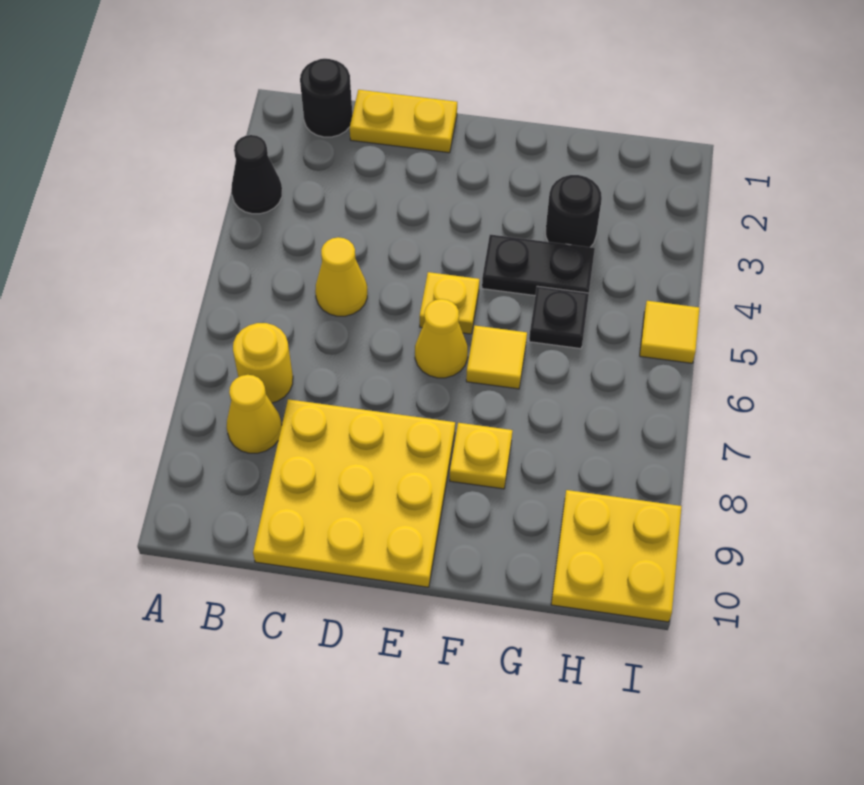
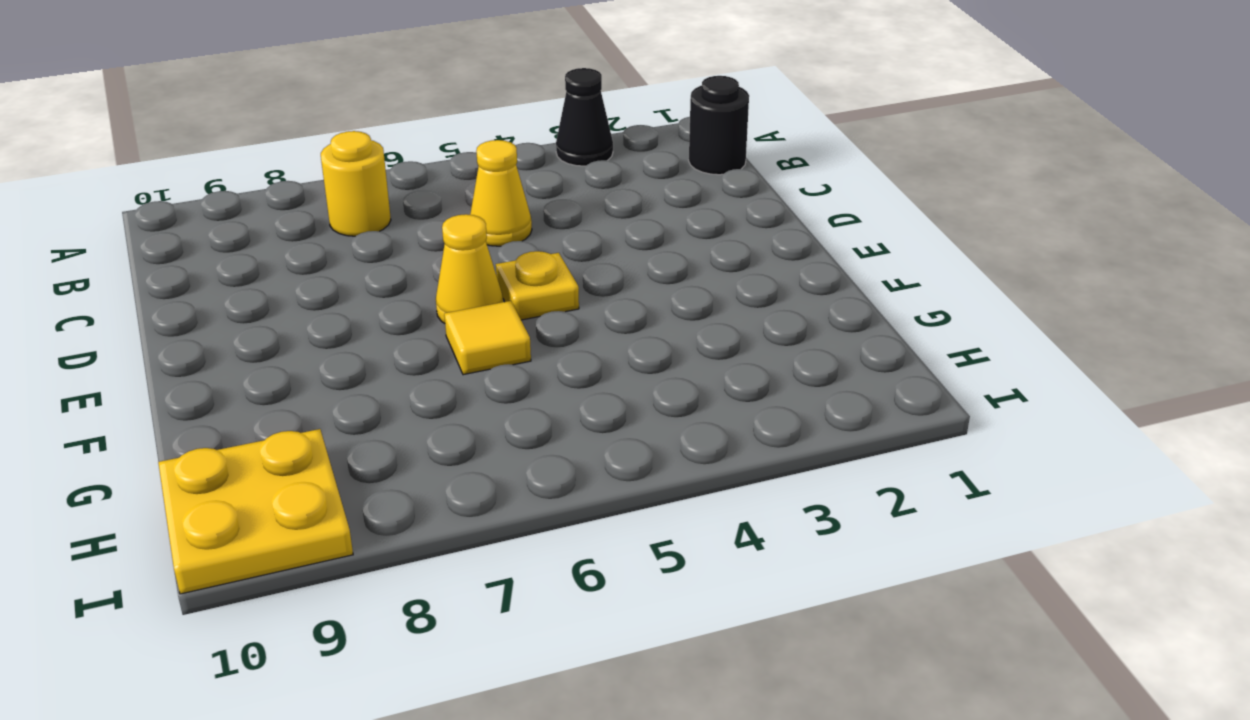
none -> yellow cone B8 level 1
none -> yellow plate C1:D1 level 1
none -> yellow plate C8:E10 level 1

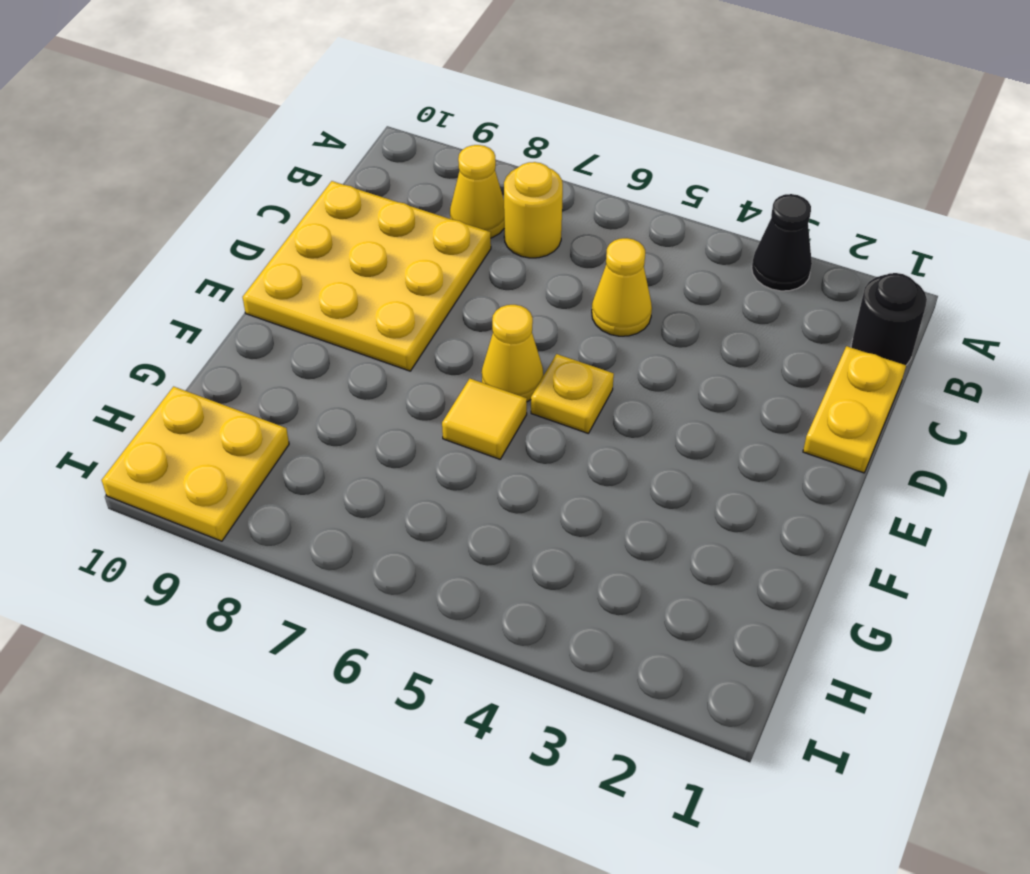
none -> black plate F4:G4 level 1
none -> yellow plate F8 level 1
none -> black round brick G3 level 1

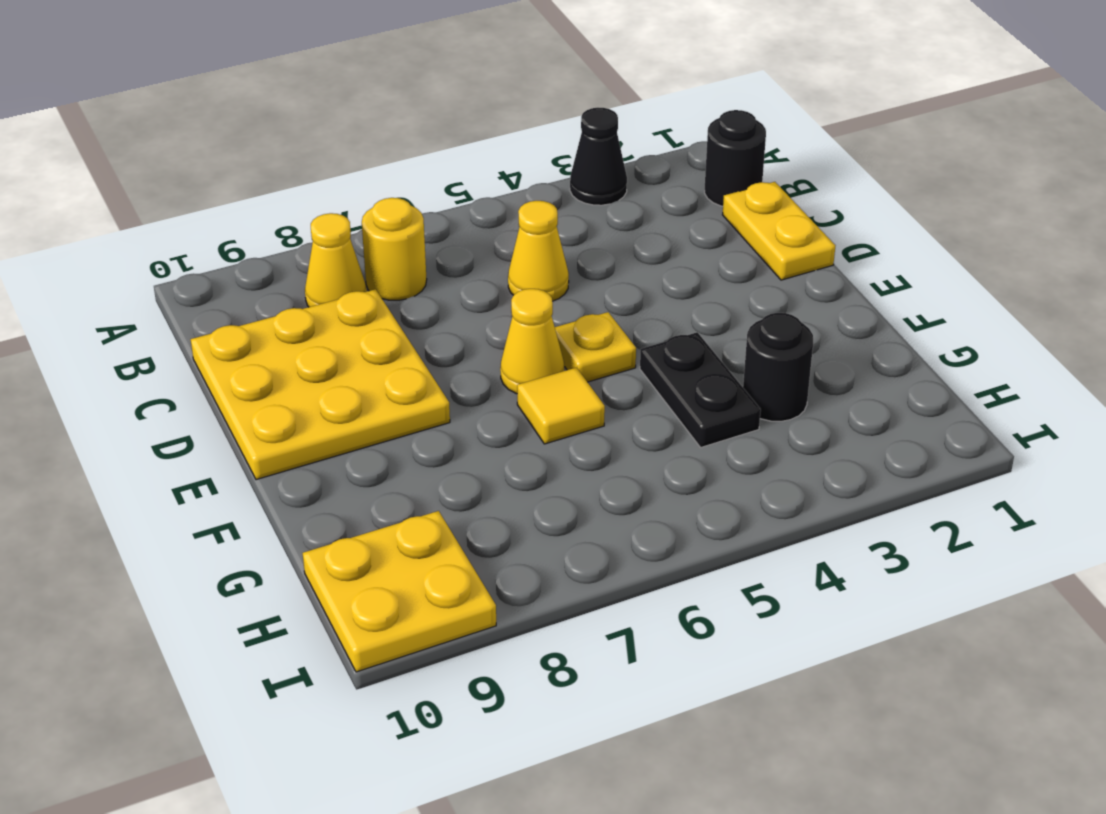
none -> yellow plate F8 level 1
none -> black plate G5 level 1
none -> yellow tile I5 level 1

